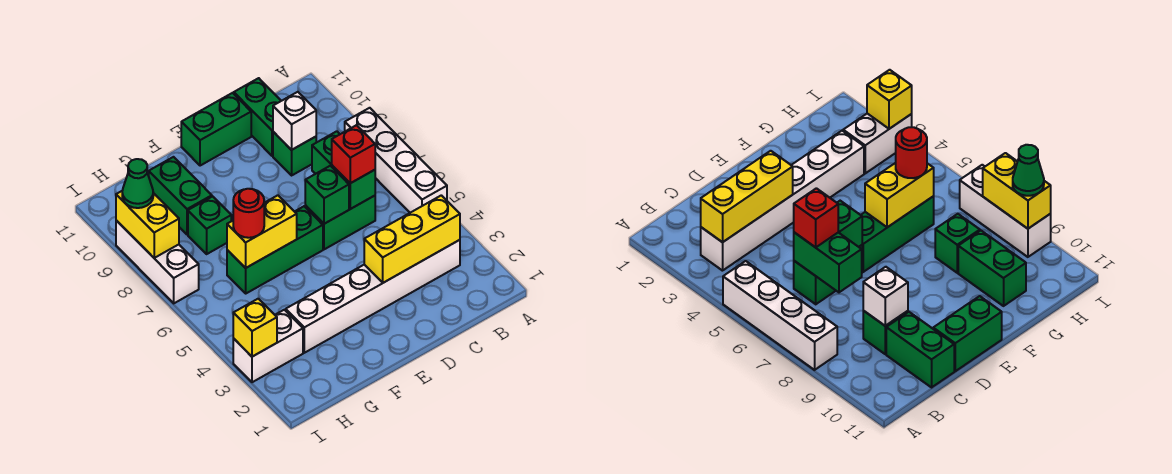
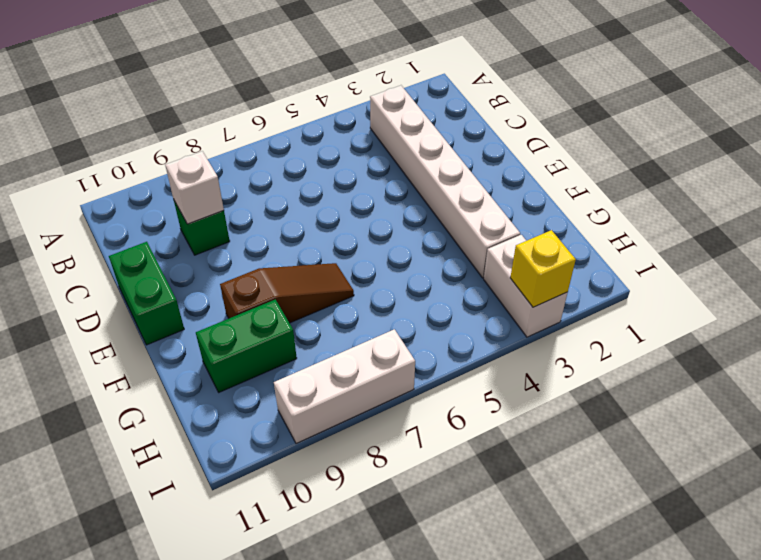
brown slope F7:F9 level 1 top 9 -> none
none -> white brick A5:A8 level 1
none -> green brick C6:D6 level 1
none -> green brick C10:C11 level 1

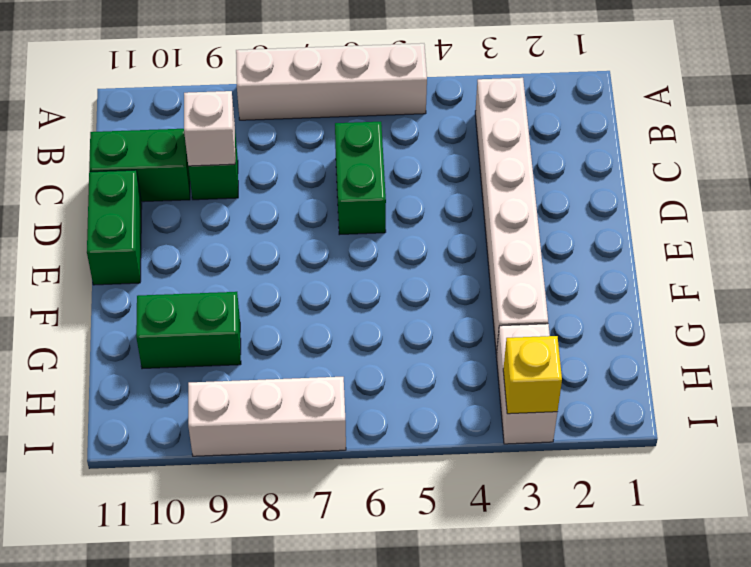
none -> green brick E6:G6 level 1
none -> green brick G8 level 1
none -> yellow brick B3:D3 level 2

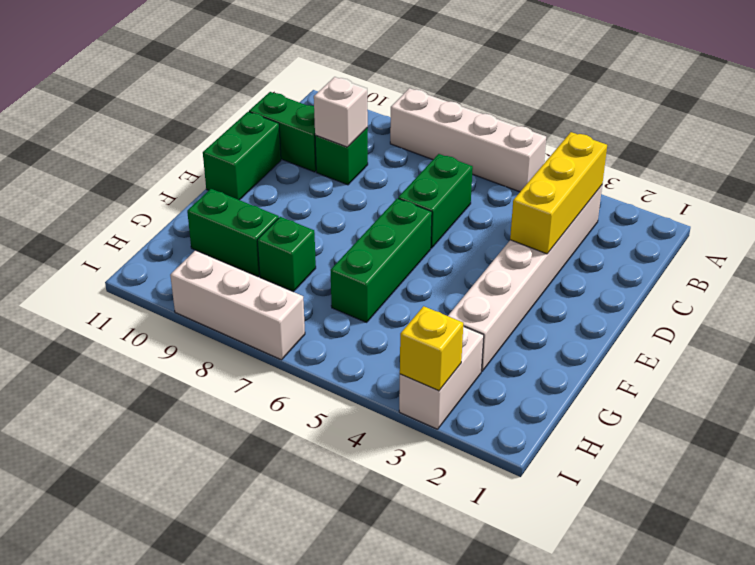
none -> green brick C6:C7 level 2
none -> green brick D6 level 2
none -> yellow brick F6:G6 level 2

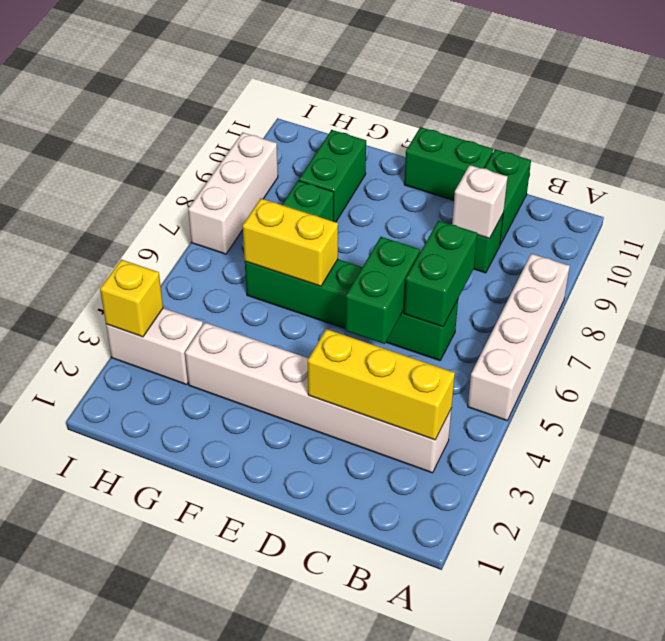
green brick D5:D6 level 2 -> green brick D6 level 2
none -> yellow brick I8:I9 level 2
none -> red brick C6 level 3
none -> red round brick G6 level 3

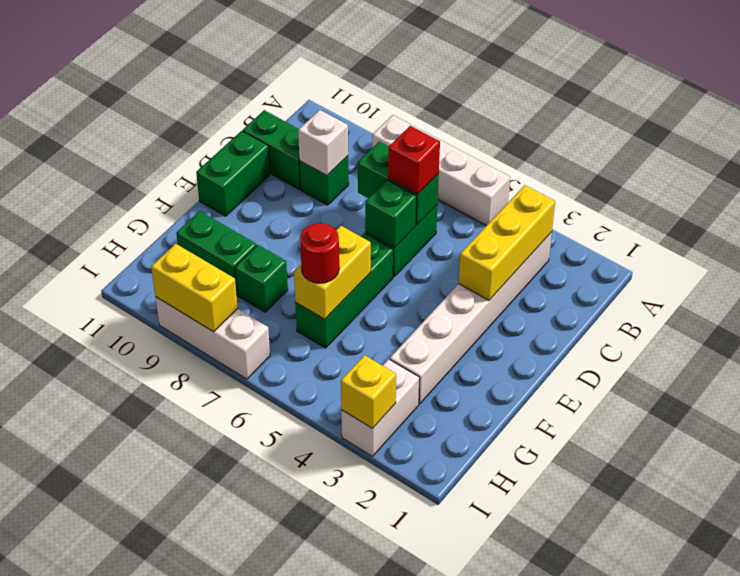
none -> green cone I9 level 3

